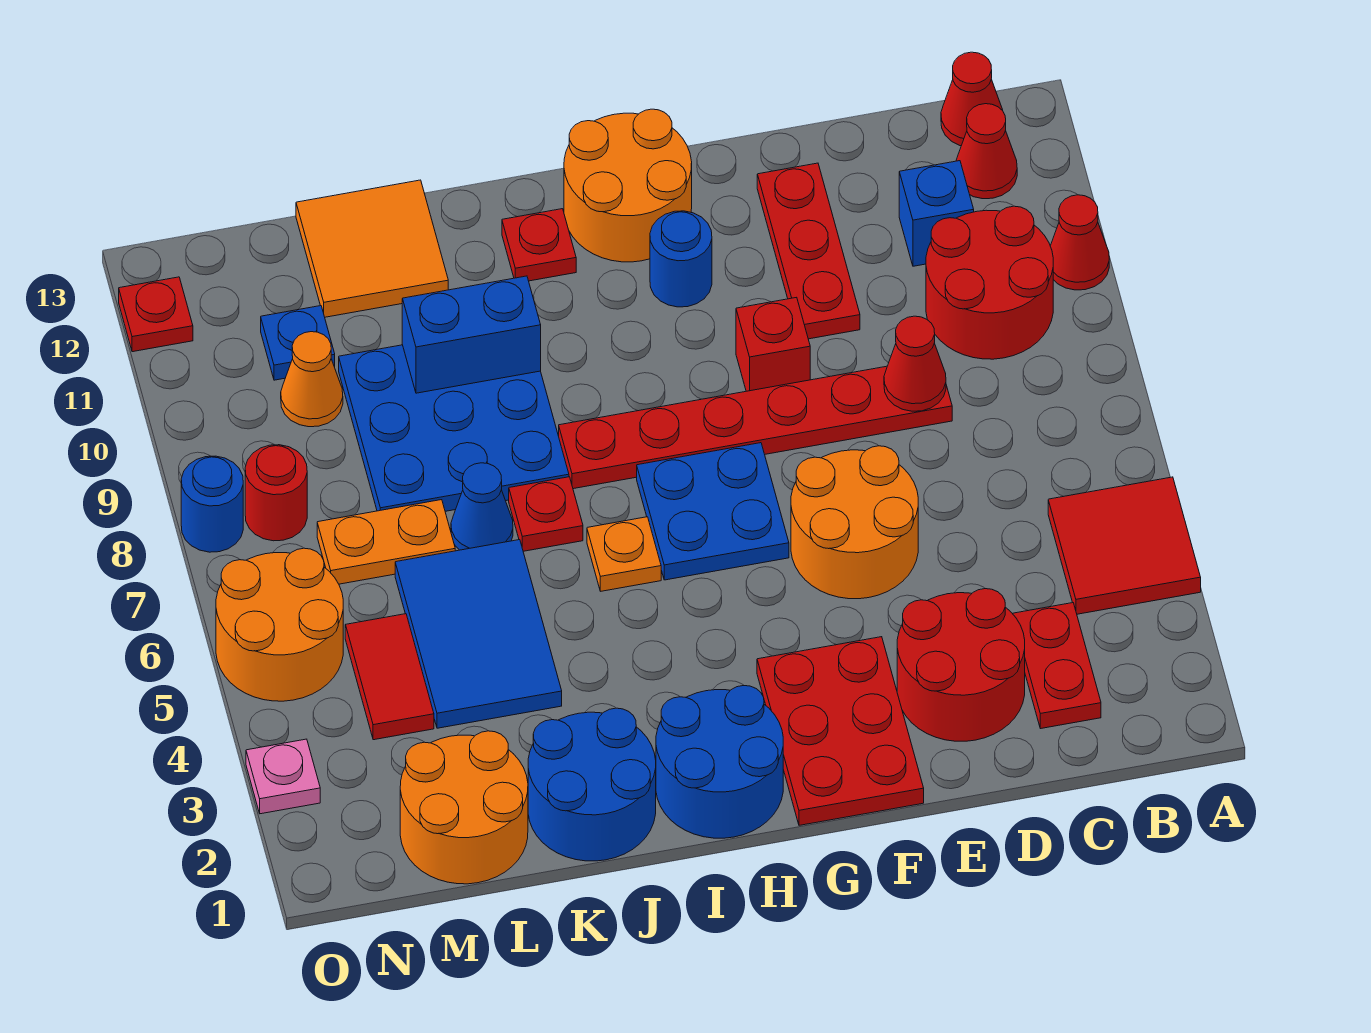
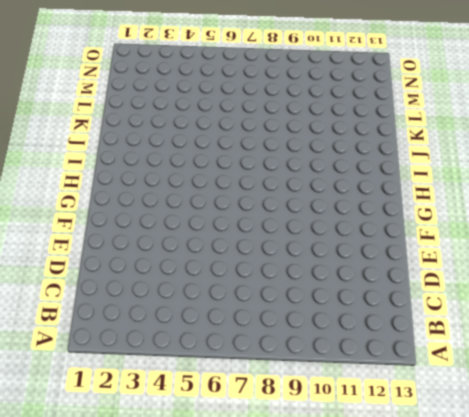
none -> red tile A4:B5 level 1
none -> red cone A10 level 1
none -> red round brick B9:C10 level 1
none -> red cone B12 level 1

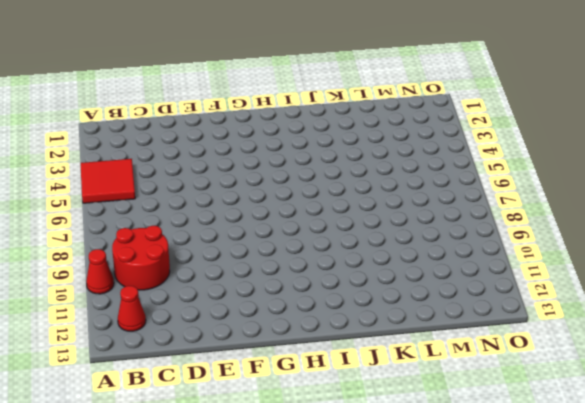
none -> red cone B13 level 1
none -> red plate C2:C3 level 1
none -> blue brick C11 level 1
none -> red round brick D2:E3 level 1

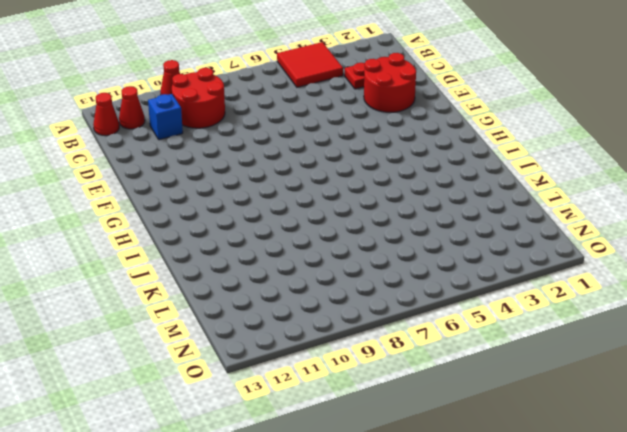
none -> red plate D8:I8 level 1
none -> orange round brick E5:F6 level 1
none -> red plate E10:E12 level 1
none -> red plate F1:G3 level 1

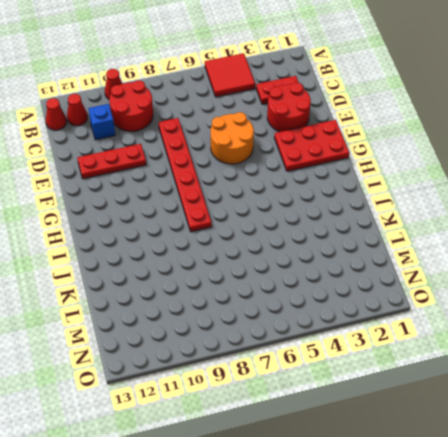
none -> red brick F9 level 1
none -> blue plate G6:H7 level 1
none -> blue round brick G11 level 1
none -> orange round brick G12:H13 level 1

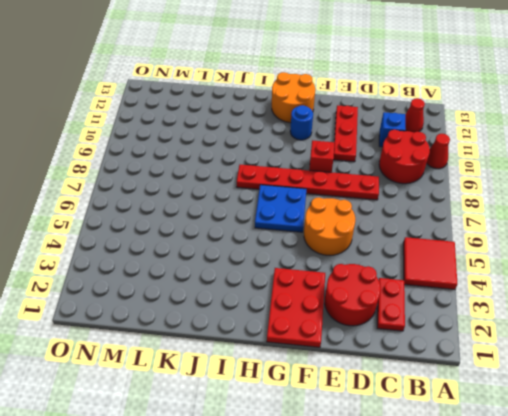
none -> red cone B13 level 1
none -> blue round brick H1:I2 level 1
none -> orange plate I6 level 1
none -> red plate I12 level 1

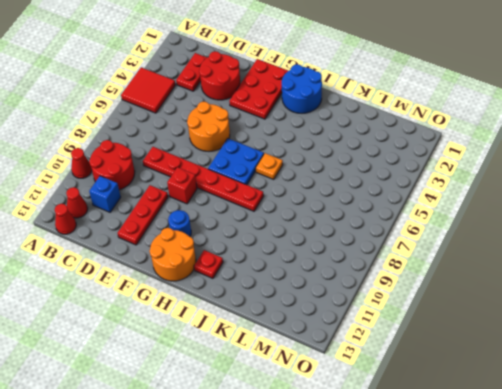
none -> blue round brick J1:K2 level 1
none -> red plate J7 level 1
none -> blue plate J8:L10 level 1
none -> blue tile K4:L6 level 1

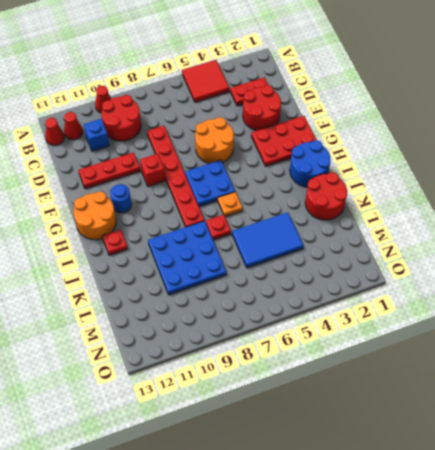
red round brick J1:K2 level 1 -> blue round brick J1:K2 level 1
none -> blue cone K7 level 1
none -> orange tile K12:L13 level 1
none -> orange round brick L1:M2 level 1
none -> orange plate L7:M7 level 1

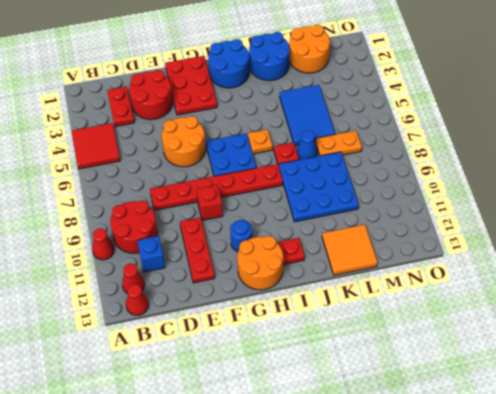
none -> red tile M4:M5 level 1
none -> orange cone M10 level 1
none -> blue plate M11 level 1
none -> orange round brick N5:O6 level 1

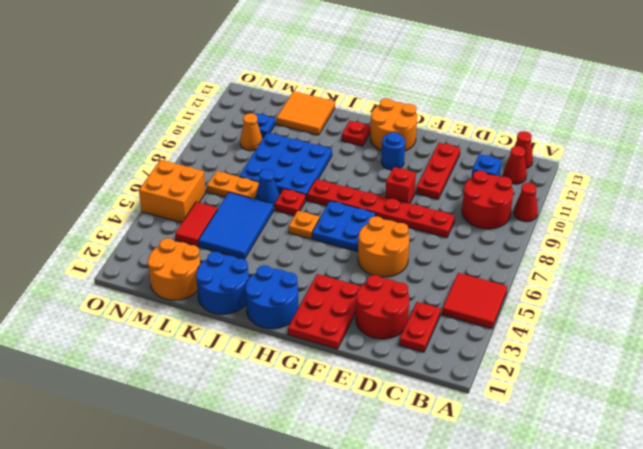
orange brick N5:O6 level 1 -> orange round brick N5:O6 level 1
none -> red round brick N8 level 1
none -> pink plate O3 level 1
none -> blue round brick O8 level 1
none -> red plate O12 level 1

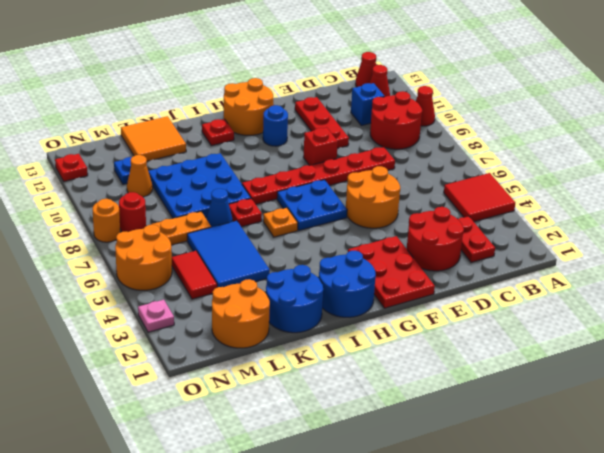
orange round brick O8 level 1 -> blue round brick O8 level 1
none -> red cone D8 level 2
none -> blue brick J10:K10 level 2

